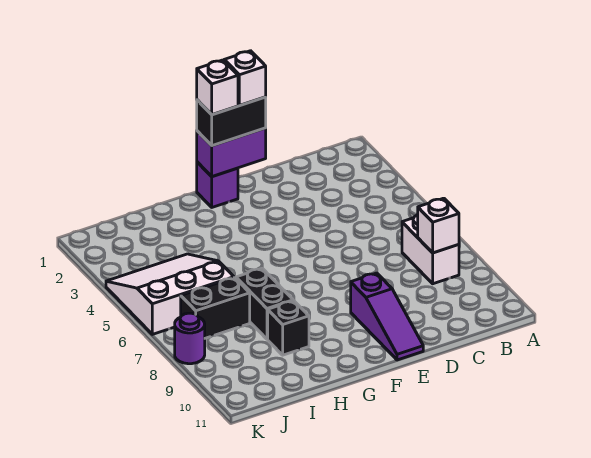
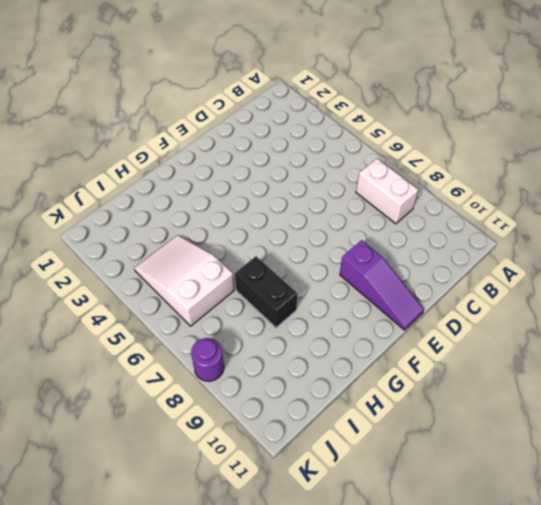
white slope I4:J6 level 1 top 6 -> white slope I4:K6 level 1 top 6
none -> purple brick F1 level 1
none -> black brick H9 level 1
none -> black brick I7:J7 level 1

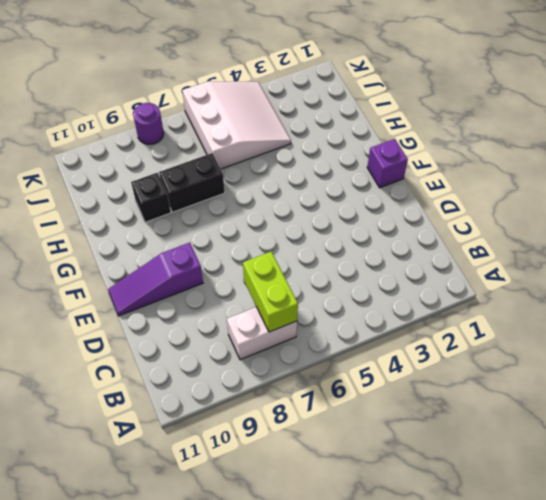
lime brick B7:C7 level 2 -> none
none -> black brick I7:J7 level 1
none -> white brick B8 level 2
none -> purple brick E1:F1 level 2

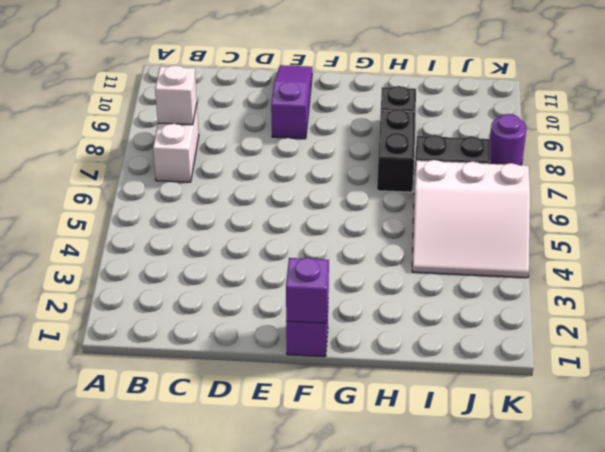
purple brick F1 level 2 -> purple brick E1:F1 level 2
none -> black brick E1:F1 level 3
none -> white brick E1 level 4
none -> white brick F1 level 4

